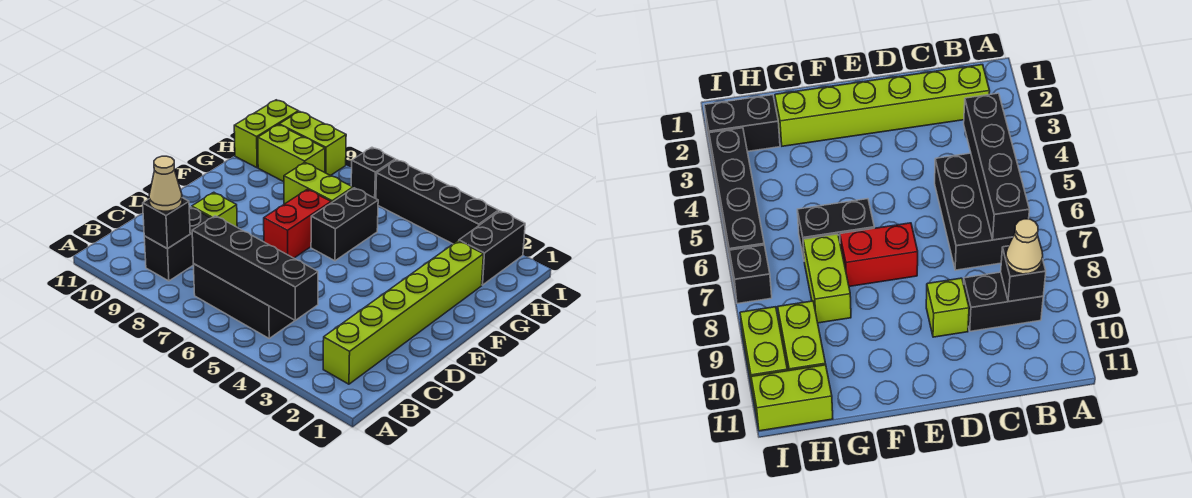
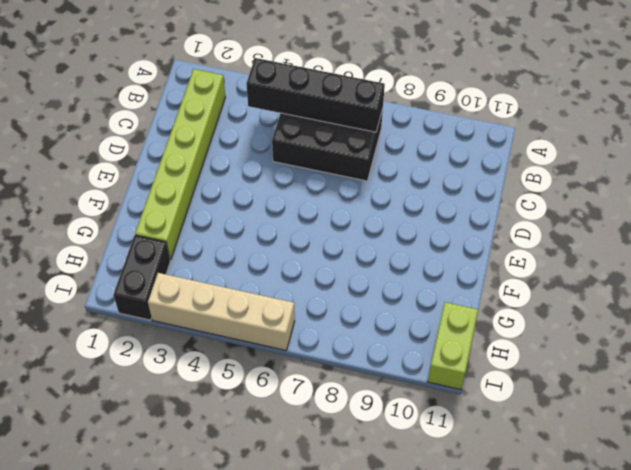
tan brick I3:I6 level 1 -> black brick I3:I6 level 1
none -> black brick B9:C9 level 1
none -> lime brick D9 level 1
none -> red brick E7:F7 level 1

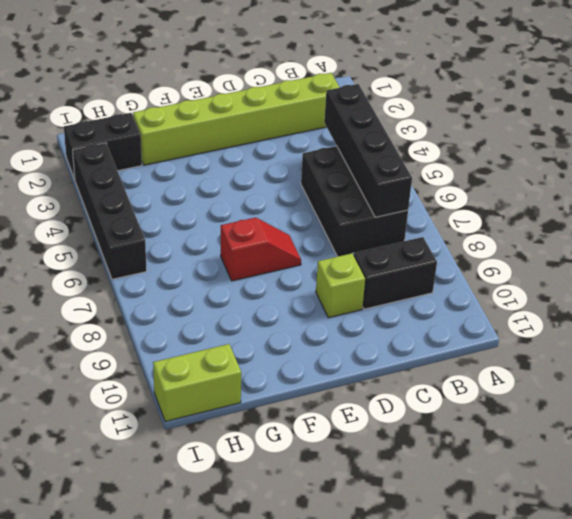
red slope E7:F7 level 1 top F -> red brick E7:F7 level 1
none -> black brick F6:G6 level 1
none -> lime brick G7:G8 level 1
none -> lime brick H9:H10 level 1

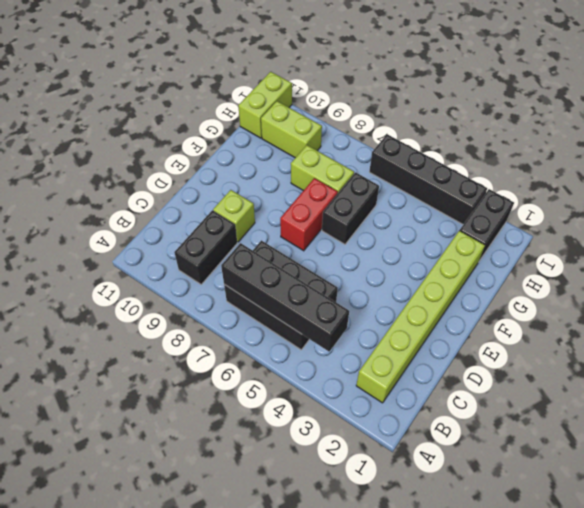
none -> black brick I7 level 1
none -> lime brick I9:I10 level 1
none -> black brick B9 level 2

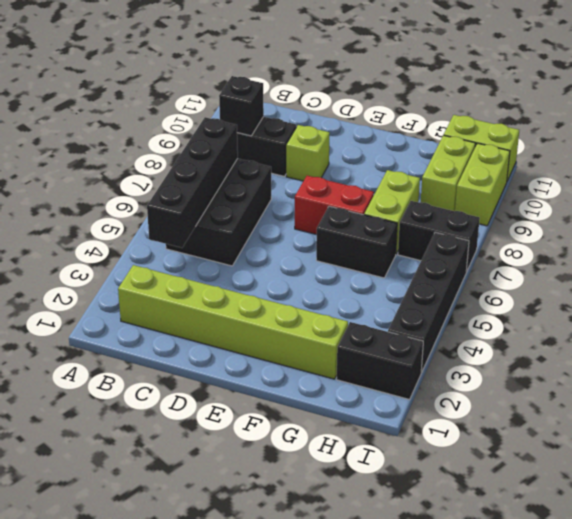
black brick H7:I7 level 1 -> black brick I7 level 1
none -> tan cone B9 level 3

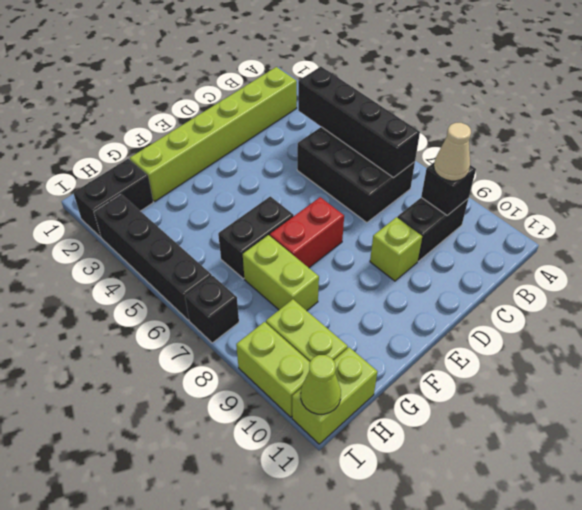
lime cone I11 level 2 -> none

